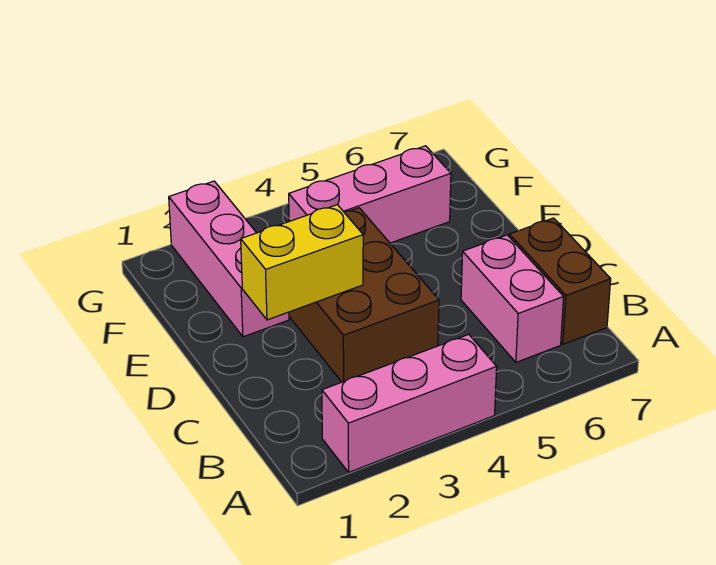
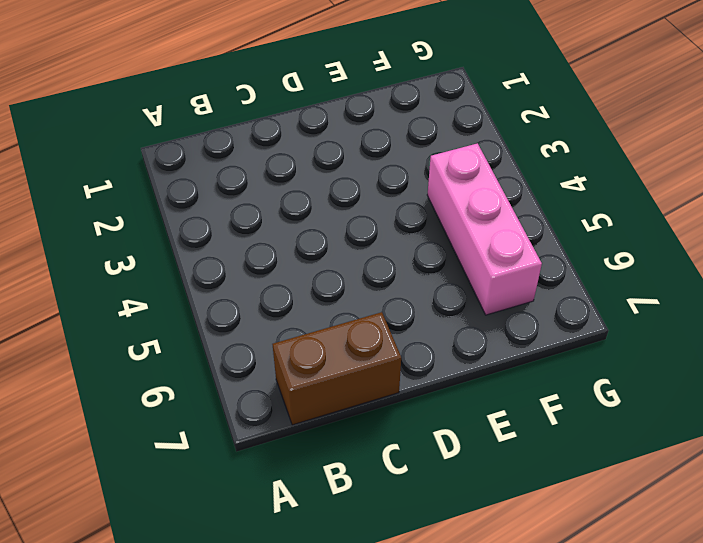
none -> pink brick A2:A4 level 1
none -> pink brick B6:C6 level 1

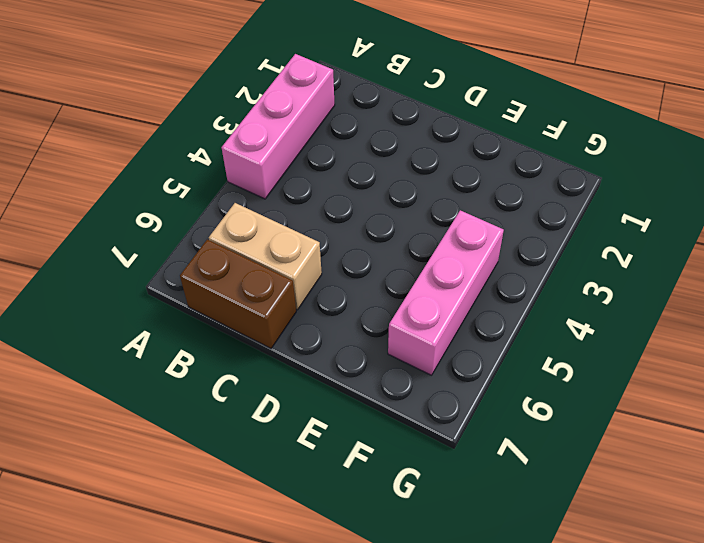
tan brick B6:C6 level 1 -> pink brick B6:C6 level 1
none -> brown brick C3:E4 level 1
none -> pink brick E2:G2 level 1

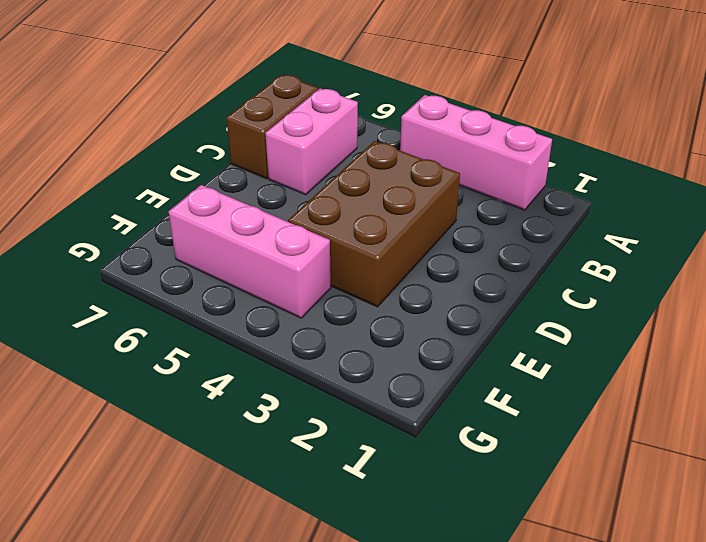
none -> pink brick E2:G2 level 1
none -> yellow brick D2:D3 level 2

